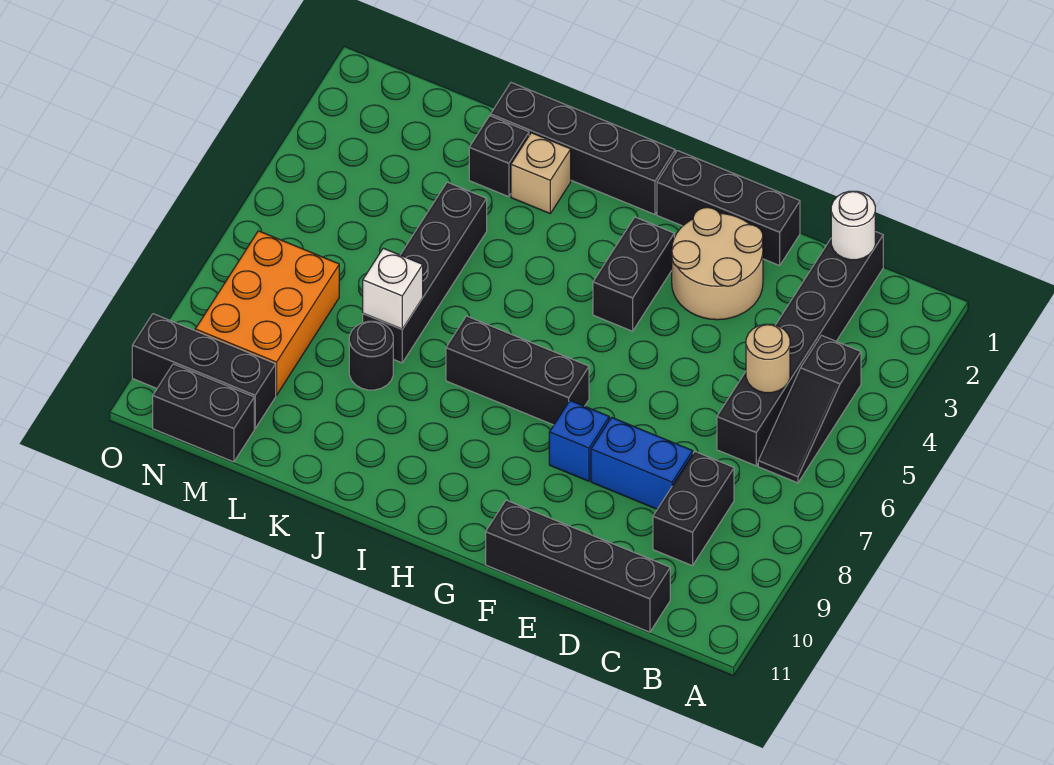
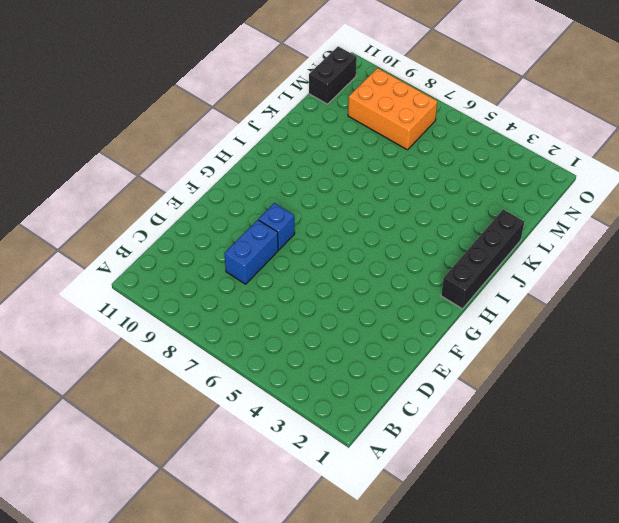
none -> black slope B4:B6 level 1 top 4
none -> black brick C1:C6 level 1
none -> black brick C8:C9 level 1

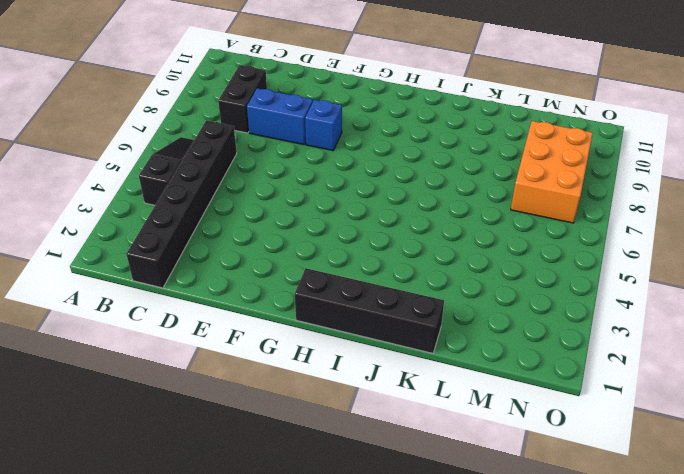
none -> black brick C11:F11 level 1
none -> black brick E1:G1 level 1
none -> tan round brick E2:F3 level 1

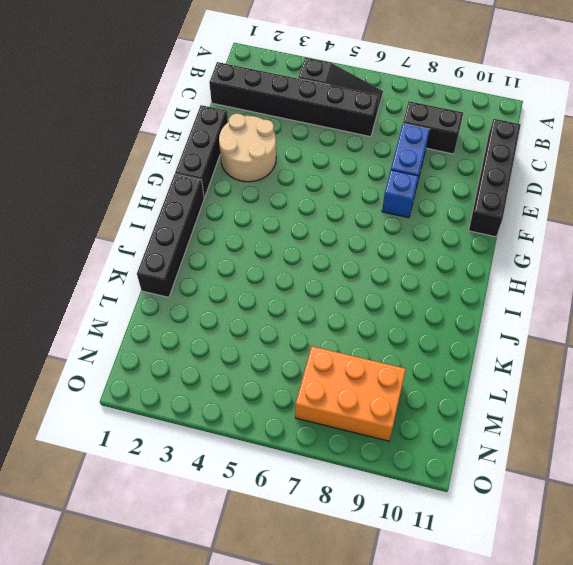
none -> black brick G3:G4 level 1
none -> black brick G7:I7 level 1
none -> tan brick J2 level 1

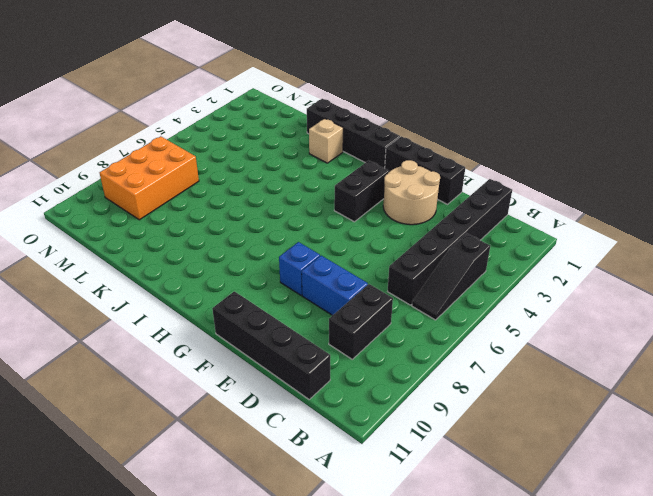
none -> black brick G7:I7 level 1
none -> black brick K2 level 1
none -> black brick K4:K7 level 1

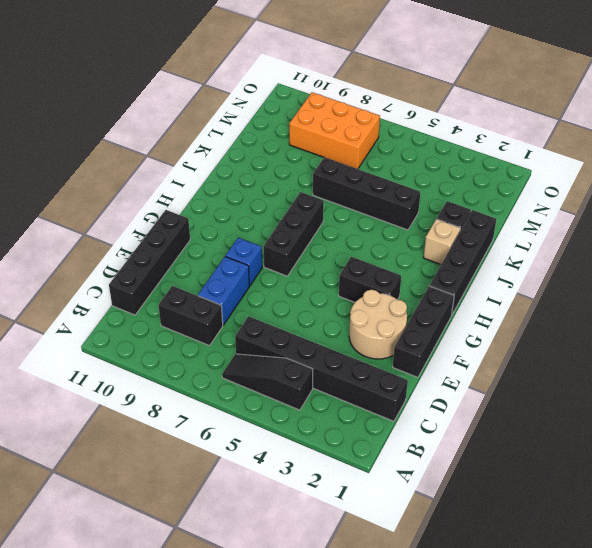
none -> black round brick K8 level 1
none -> black brick M10:O10 level 1
none -> black brick M11:N11 level 1

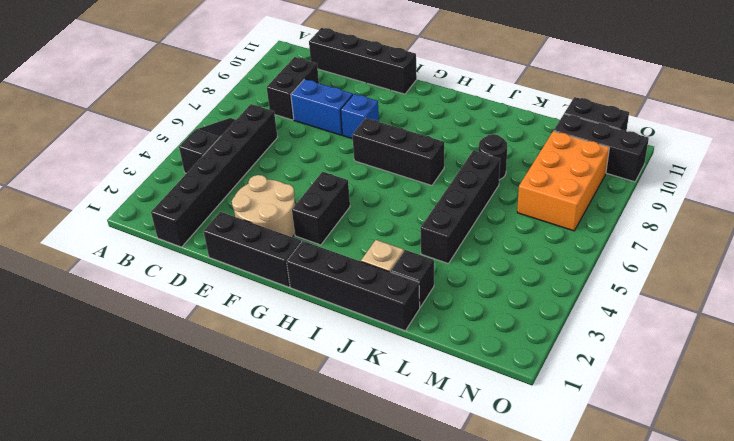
none -> white round brick C1 level 2
none -> tan round brick C5 level 2
none -> white brick K7 level 2

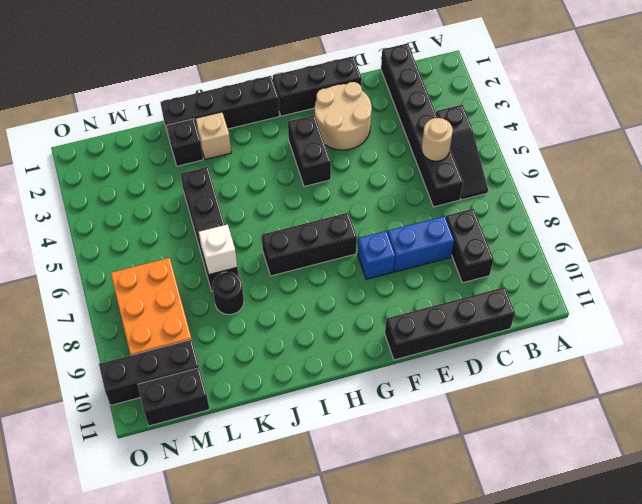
none -> white round brick C1 level 2

